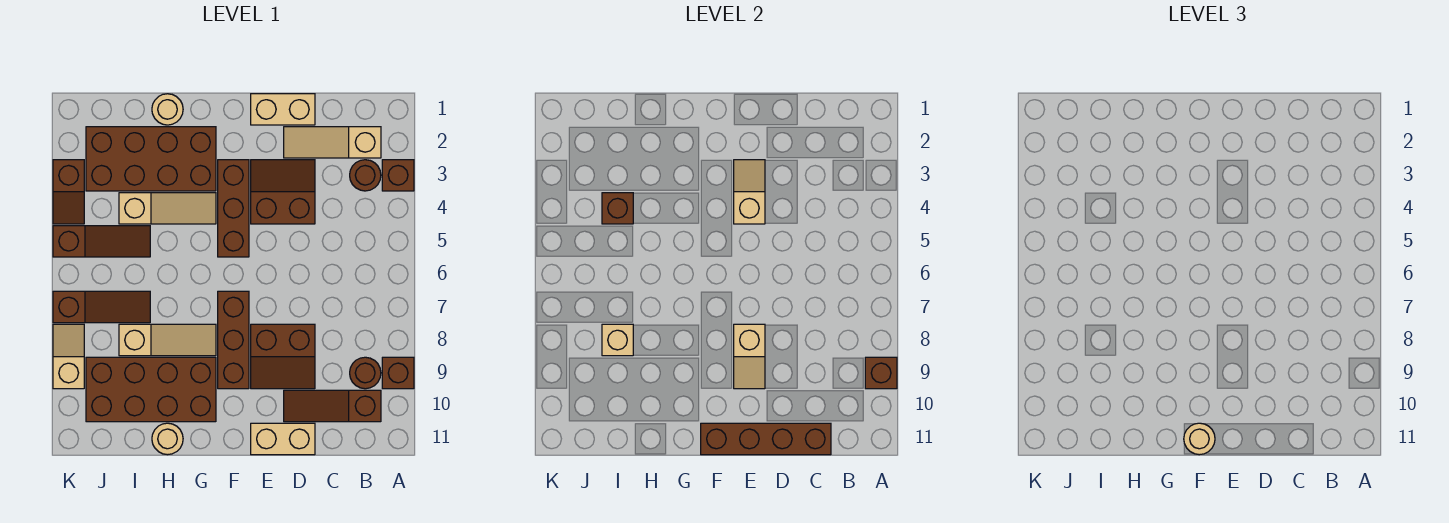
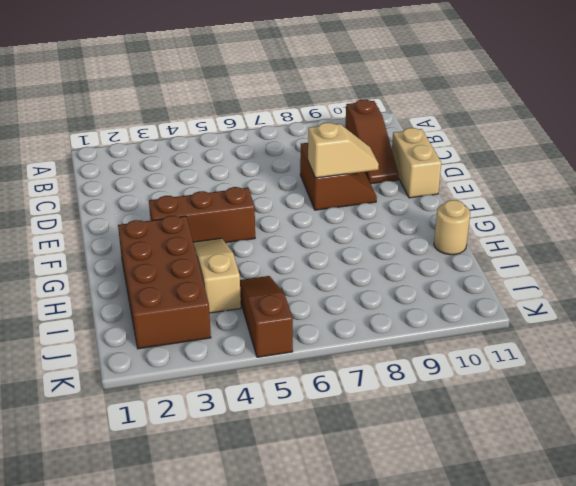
none -> brown brick A3 level 1
none -> brown brick A9 level 1
none -> tan slope B2:D2 level 1 top B

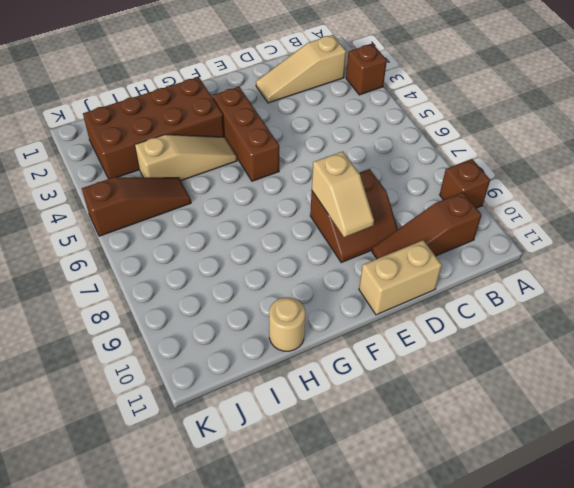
none -> brown round brick B3 level 1
none -> brown round brick B9 level 1
none -> tan brick D1:E1 level 1

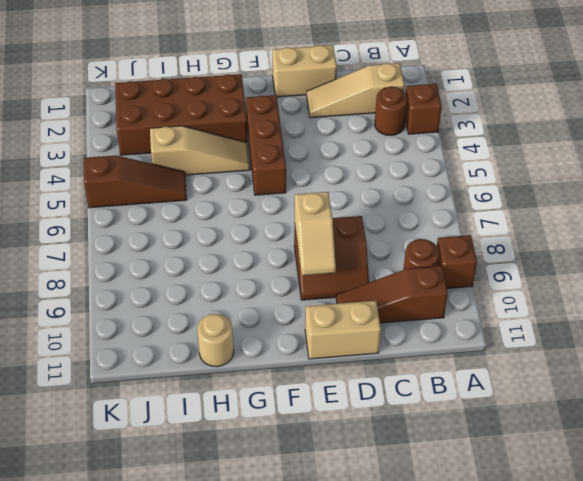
none -> brown slope D3:E4 level 1 top 4
none -> brown brick F7:F9 level 1
none -> tan slope G8:I8 level 1 top I

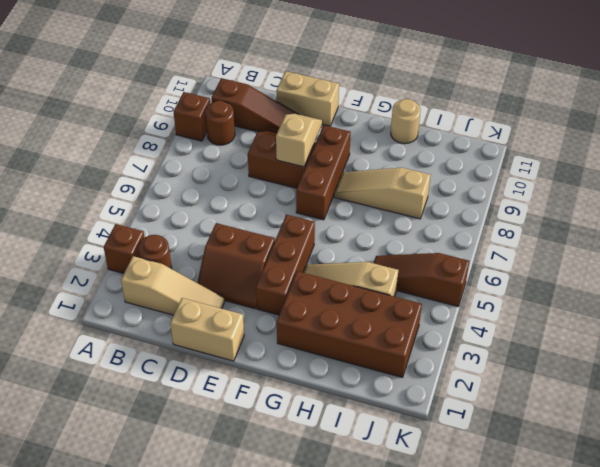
none -> brown brick G9:J10 level 1
none -> tan round brick H1 level 1
none -> brown slope I7:K7 level 1 top K

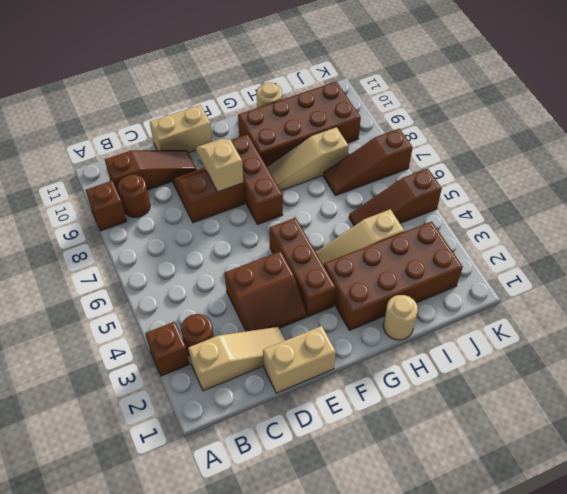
none -> brown slope K3:K4 level 1 top 3
none -> tan slope K8:K9 level 1 top 9
none -> brown brick A9 level 2

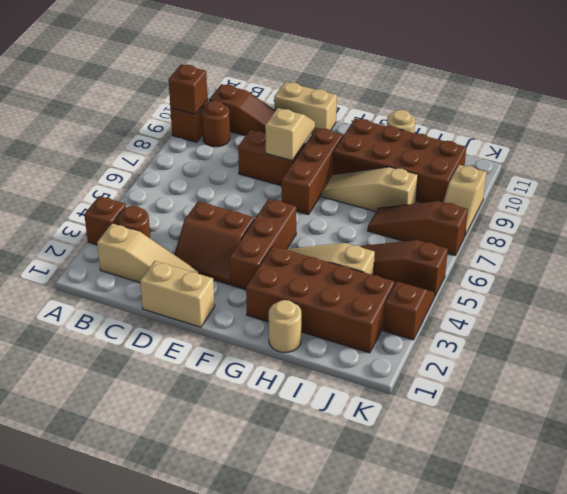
none -> brown brick C11:F11 level 2
none -> tan slope E3:E4 level 2 top 4
none -> brown brick I4 level 2

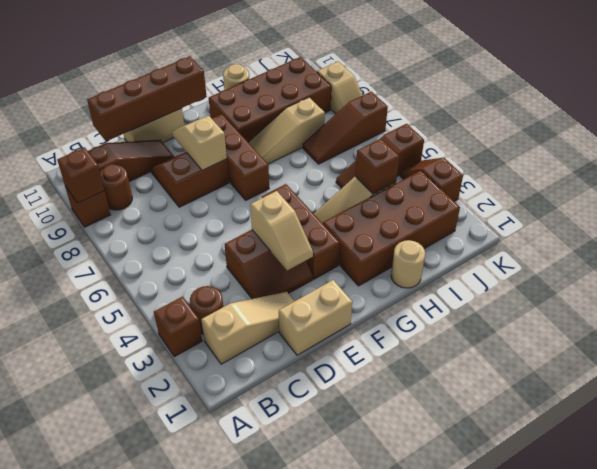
none -> tan brick I8 level 2
none -> tan round brick F11 level 3

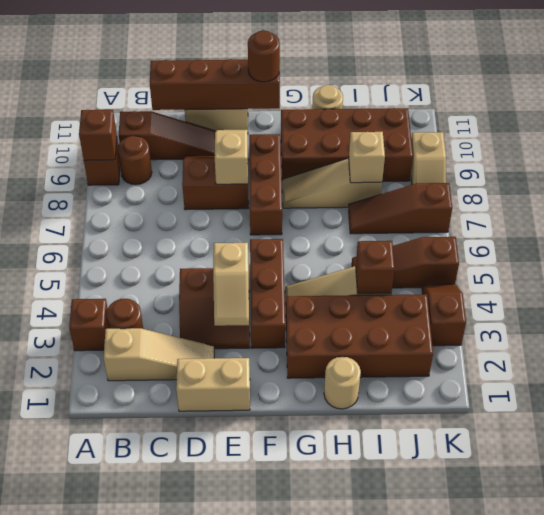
brown round brick F11 level 3 -> tan round brick F11 level 3

